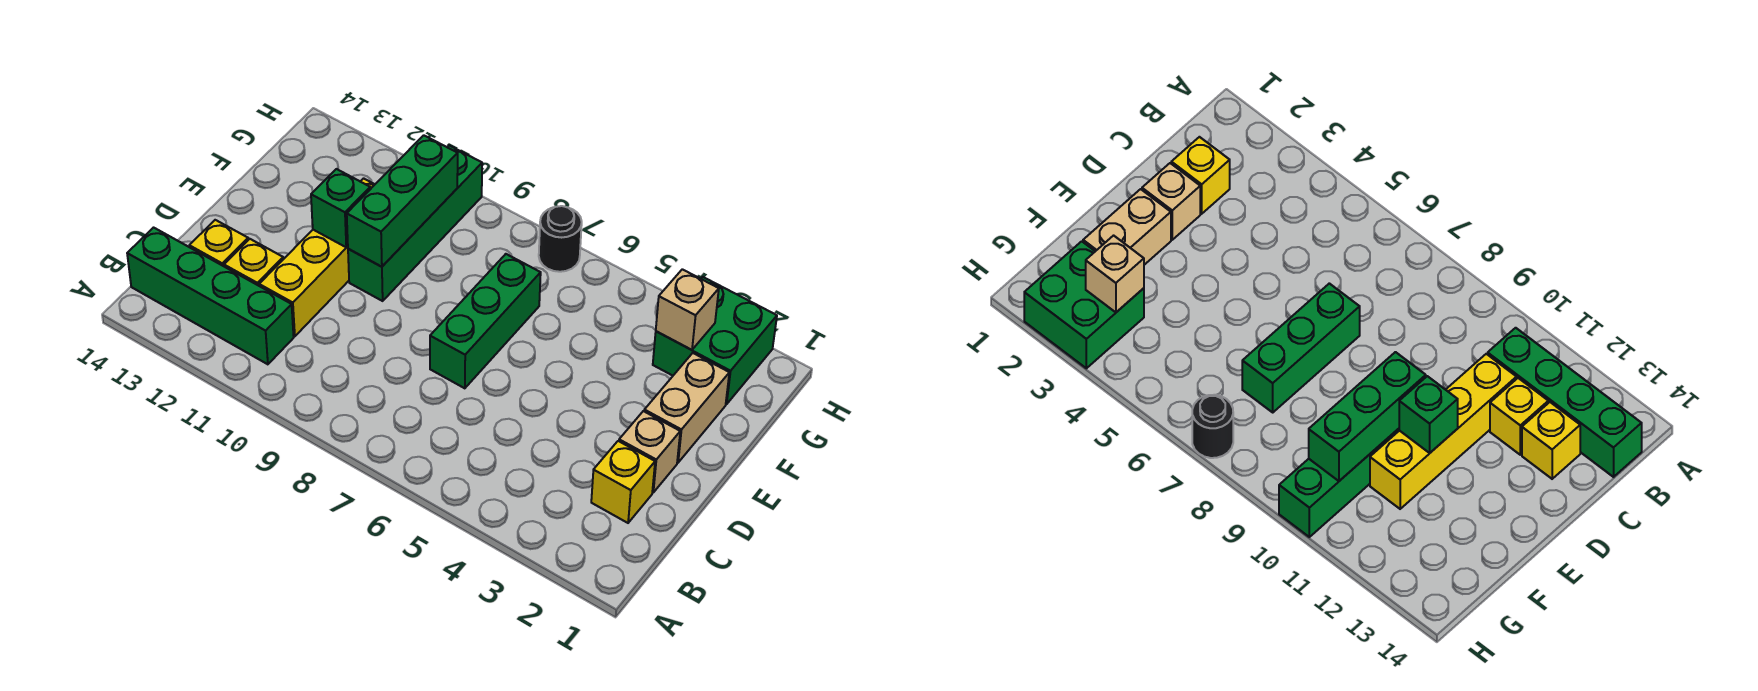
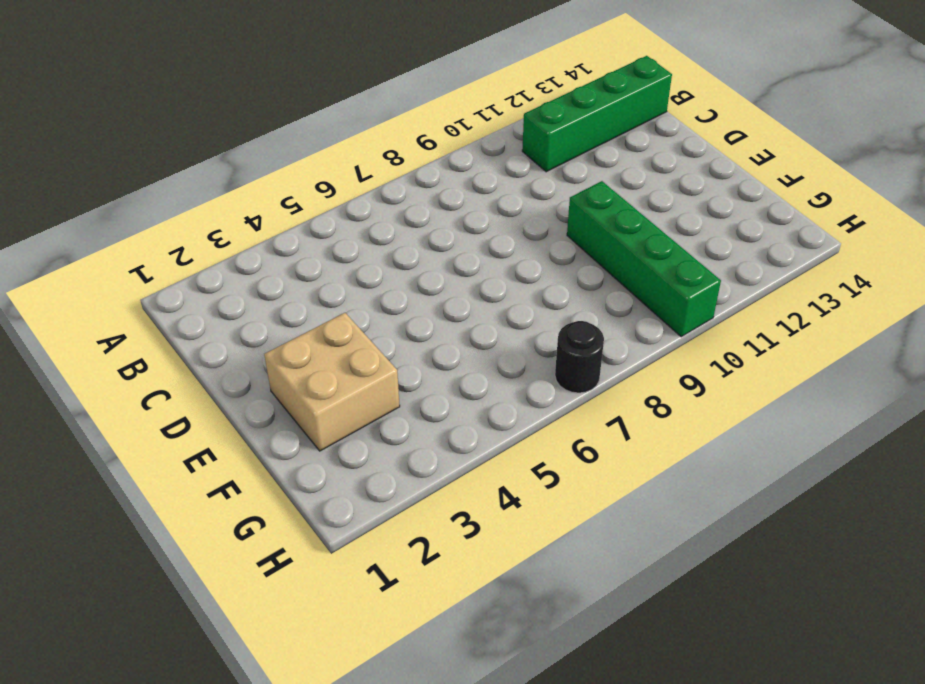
tan brick E2:F3 level 1 -> tan brick E2:F2 level 1
none -> yellow brick C2 level 1
none -> yellow brick C11:F11 level 1
none -> yellow brick C12 level 1

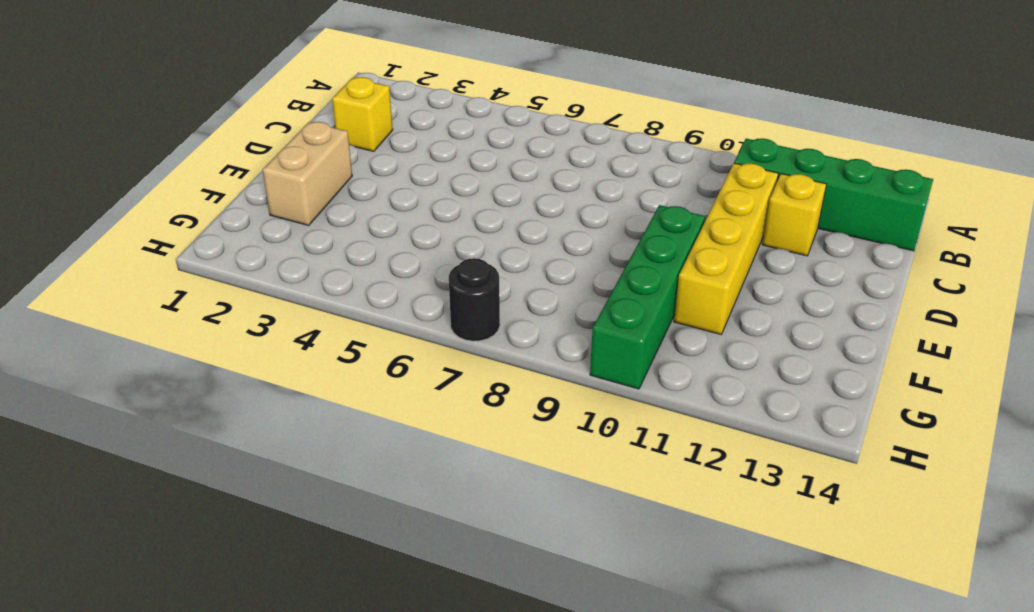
none -> yellow brick C13 level 1
none -> tan brick D2 level 1
none -> green brick D7:F7 level 1

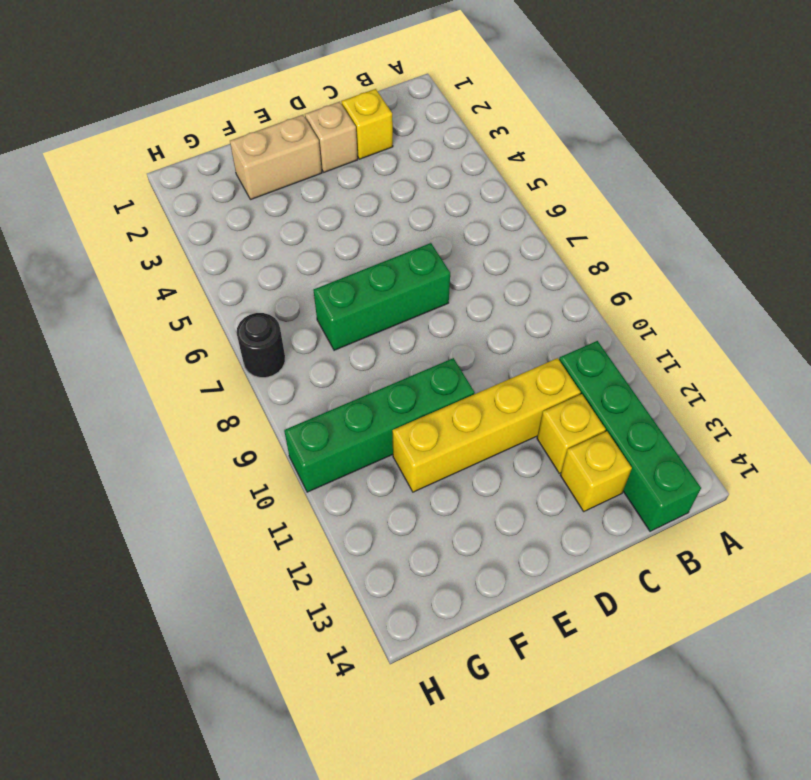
none -> green brick G2:H3 level 1
none -> green brick E10:G10 level 2
none -> green brick E11 level 2

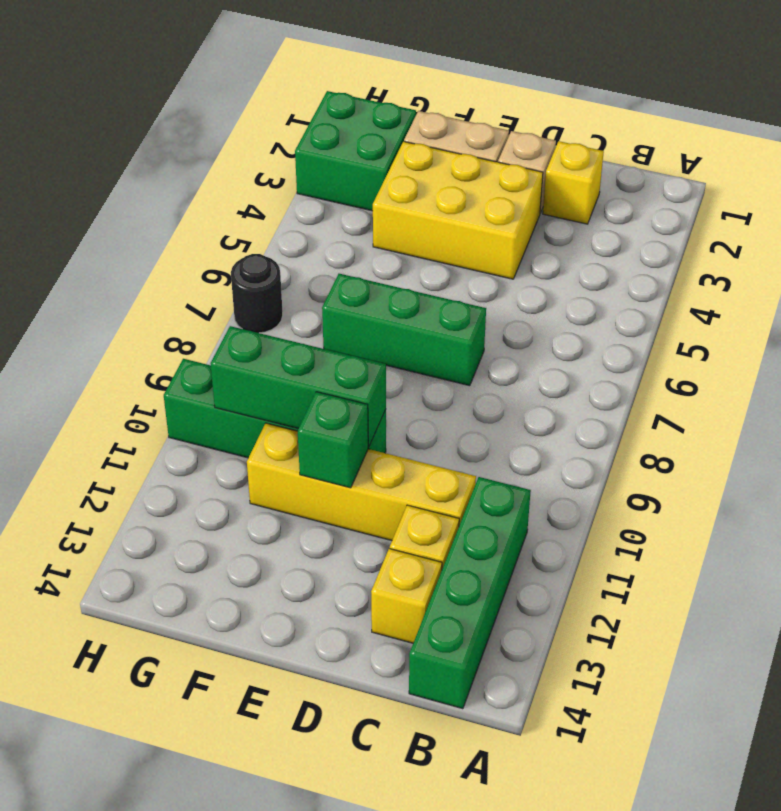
yellow brick D3:F4 level 1 -> none
none -> tan brick G3 level 2

